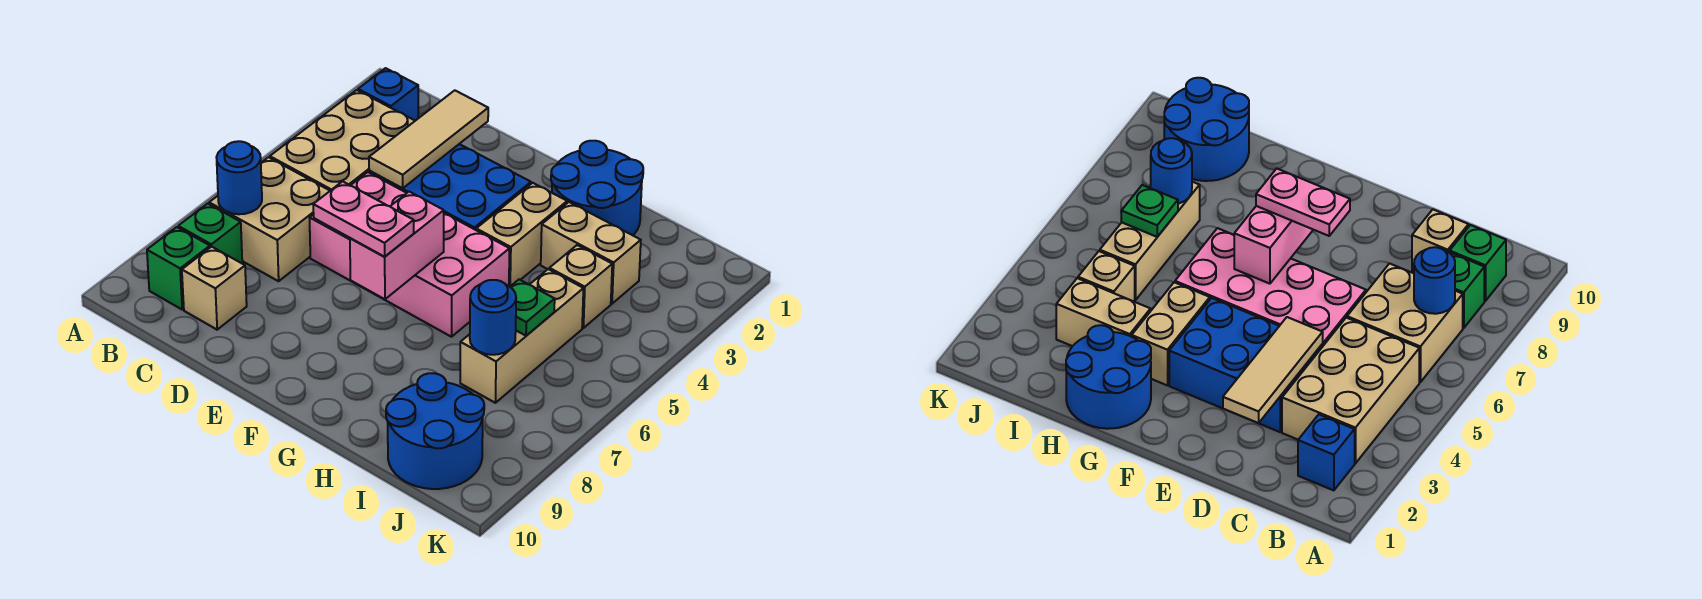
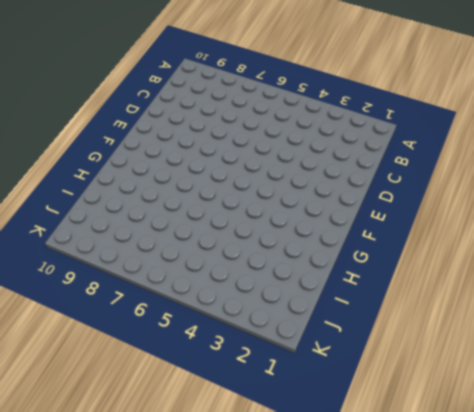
none -> blue brick B2 level 1
none -> tan brick B3:C5 level 1
none -> tan brick B6:C7 level 1

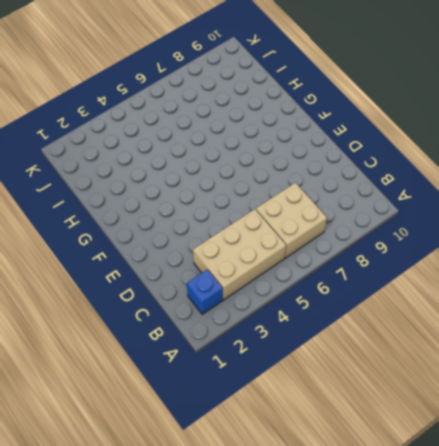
none -> green brick B8 level 1
none -> green brick B9 level 1
none -> tan brick C9 level 1

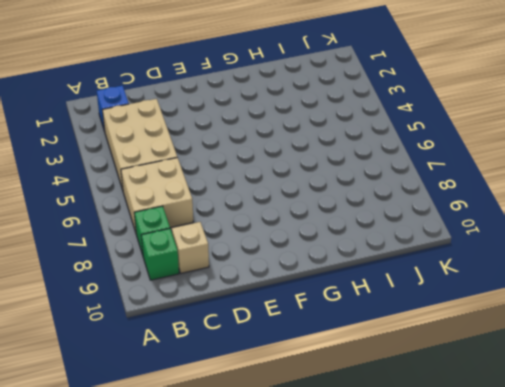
none -> blue brick D3:F4 level 1
none -> pink brick D5:G6 level 1
none -> blue round brick G1:H2 level 1

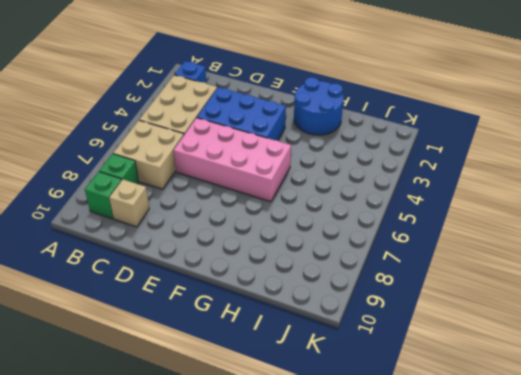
none -> tan brick G3:G4 level 1
none -> tan brick H3:I3 level 1
none -> tan brick I4 level 1

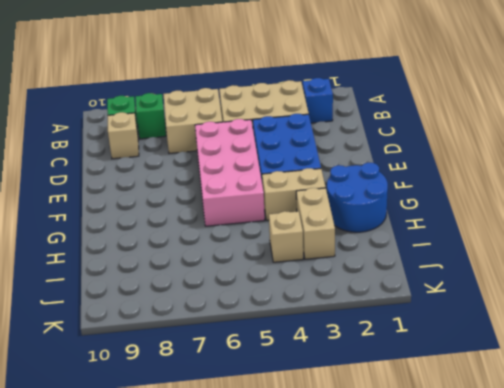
none -> tan brick I5:I7 level 1
none -> blue round brick I9:J10 level 1
none -> blue round brick B7 level 2

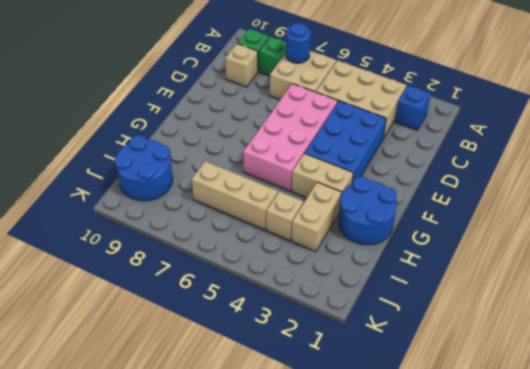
none -> tan tile D2:D4 level 2
none -> pink brick F6:F7 level 2
none -> green plate I6 level 2

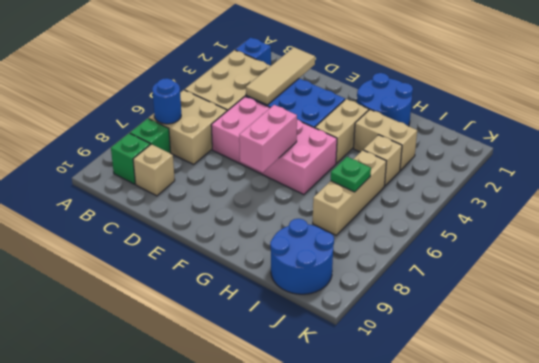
none -> blue round brick I7 level 2
none -> pink plate E7:F7 level 3

